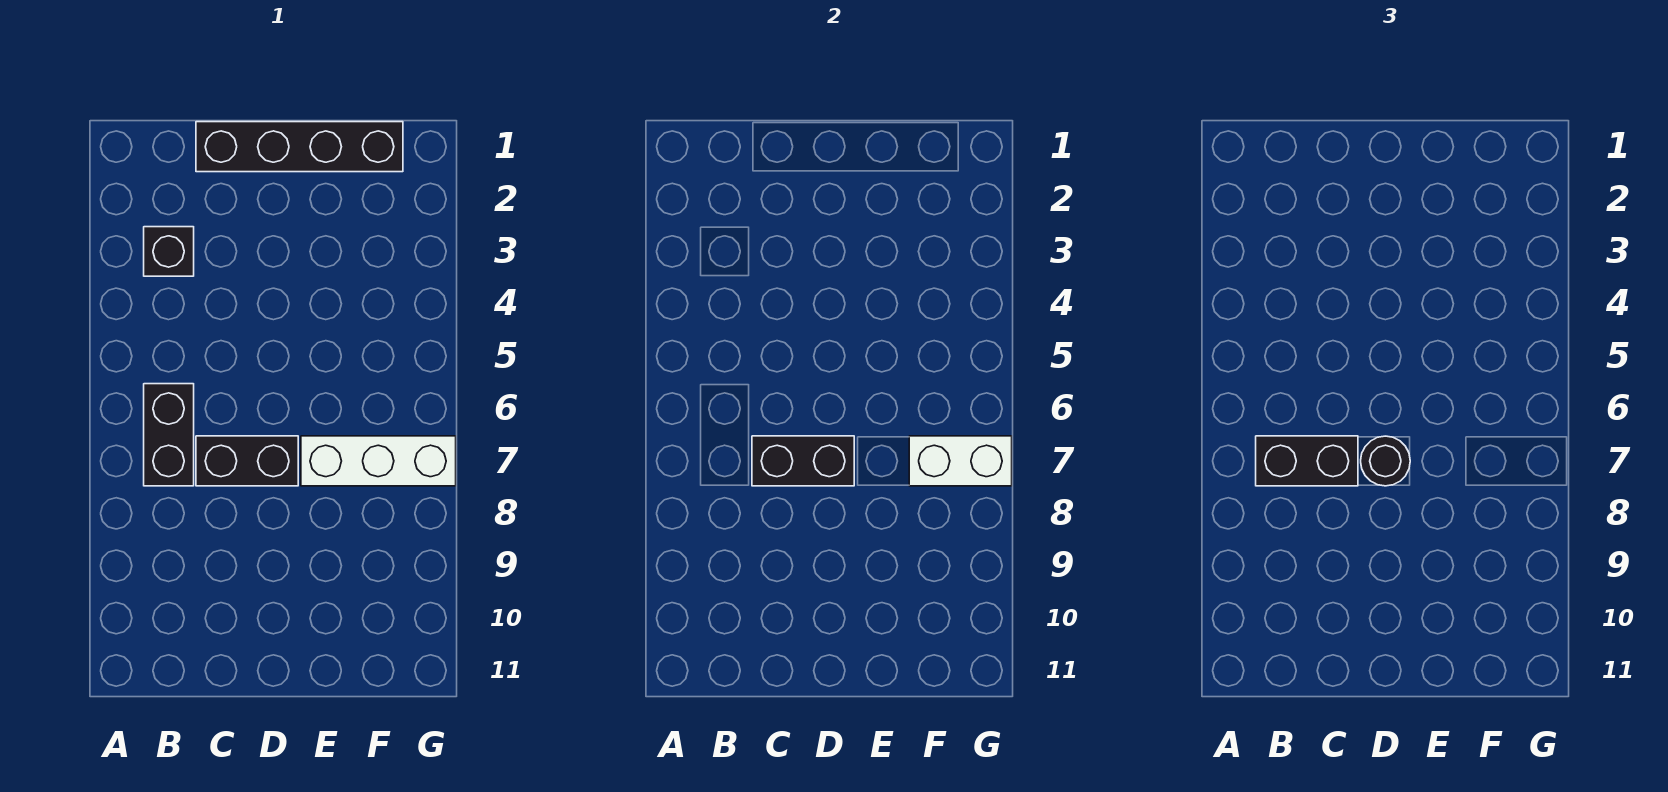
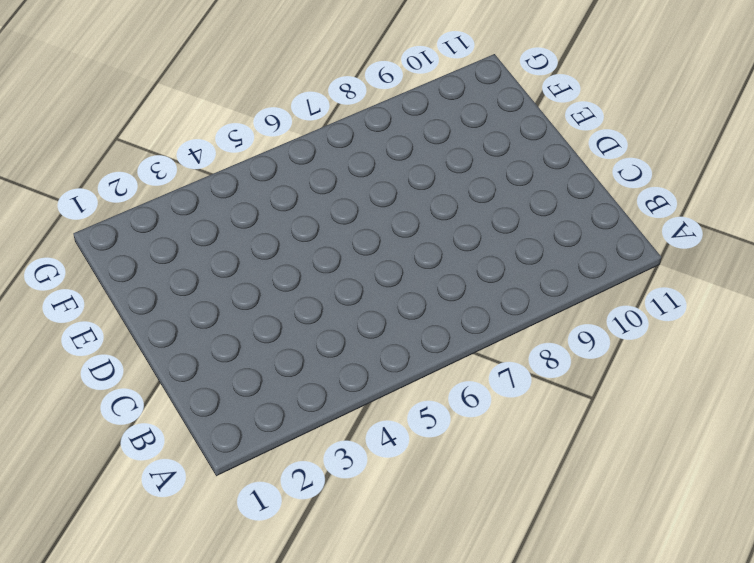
none -> black brick B3 level 1
none -> black brick B6:B7 level 1

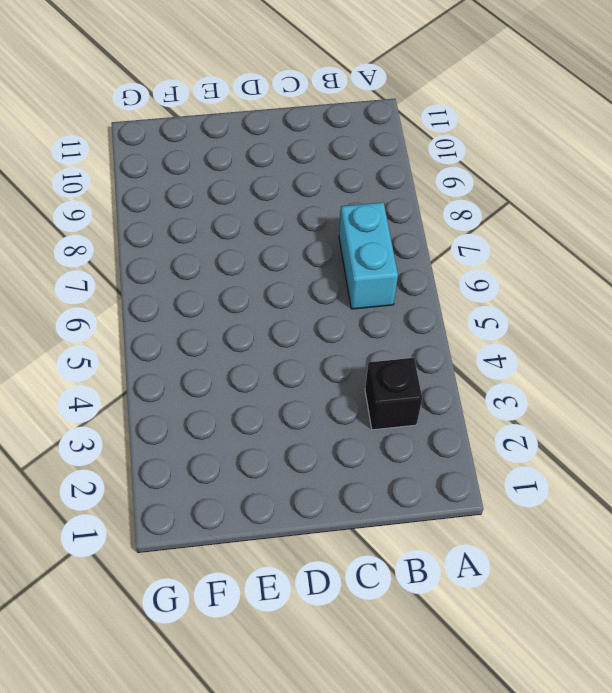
cyan brick B6:B7 level 1 -> black brick B6:B7 level 1
none -> black brick C1:F1 level 1
none -> black brick C7:D7 level 1

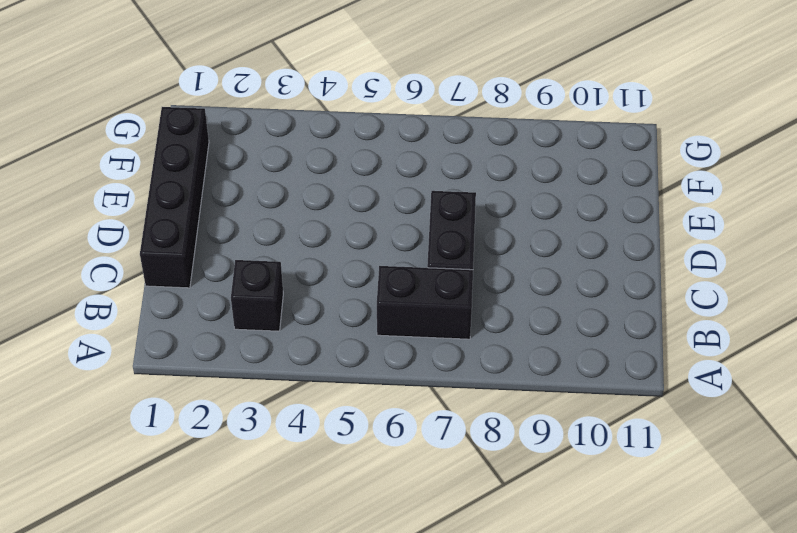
none -> white brick E7:G7 level 1
none -> black brick C7:D7 level 2

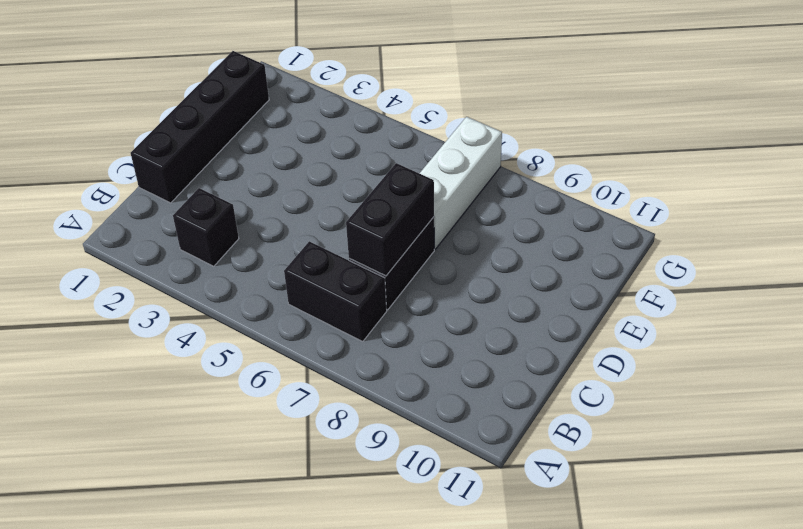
none -> white brick F7:G7 level 2
none -> black brick B7:C7 level 3

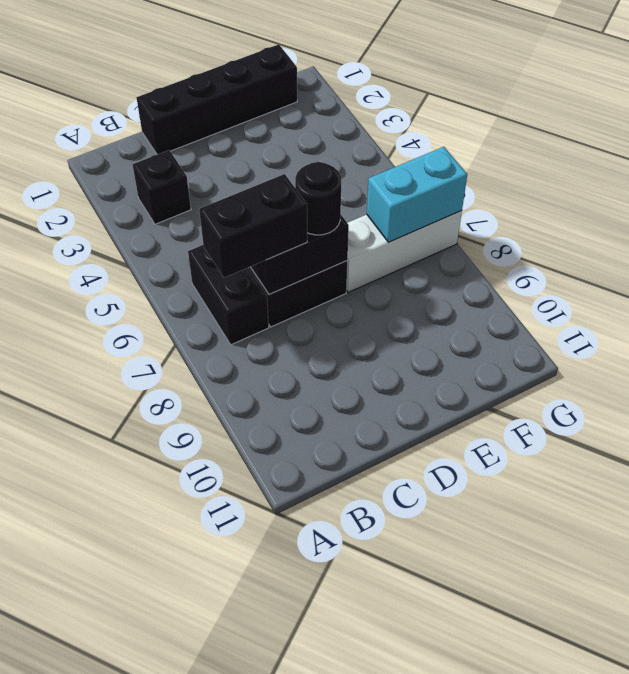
cyan brick F7:G7 level 2 -> white brick F7:G7 level 2

